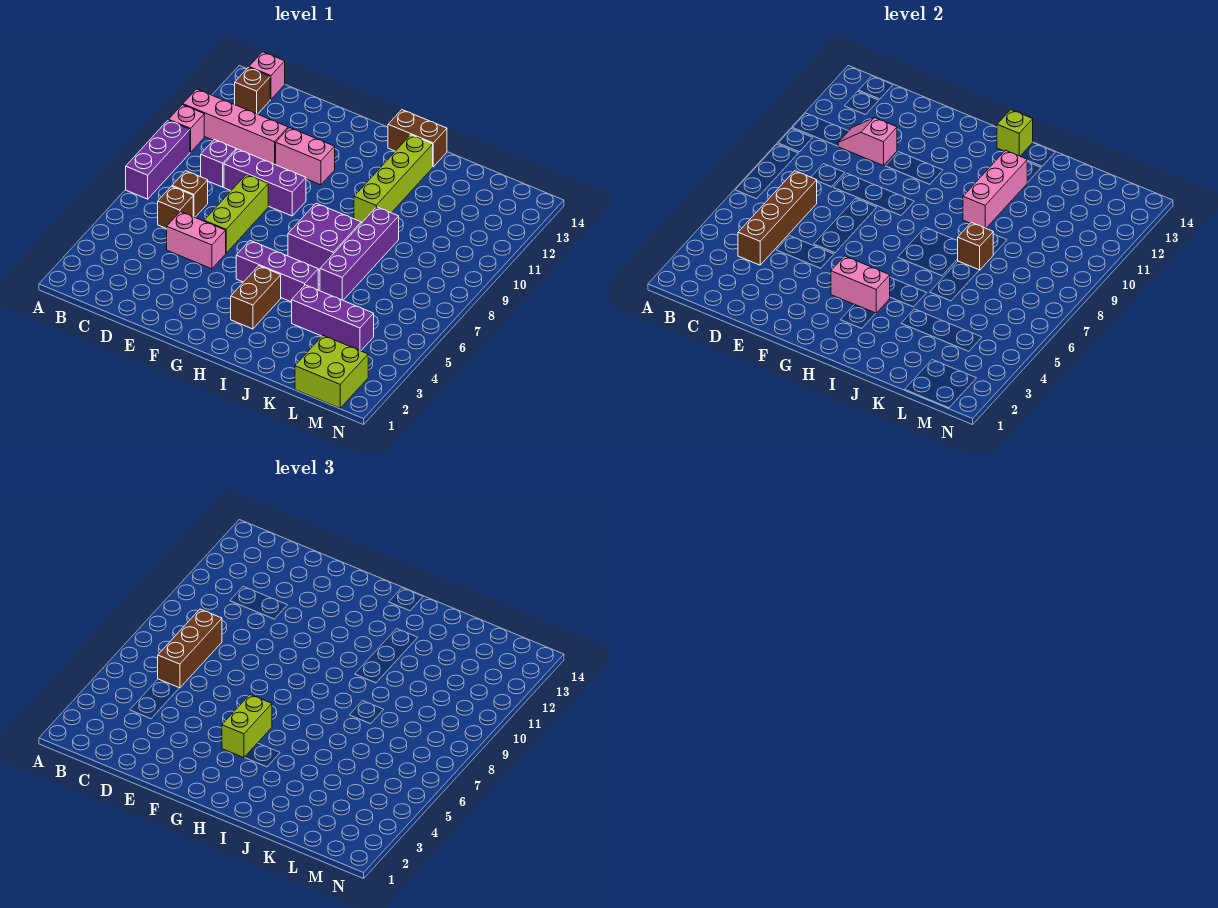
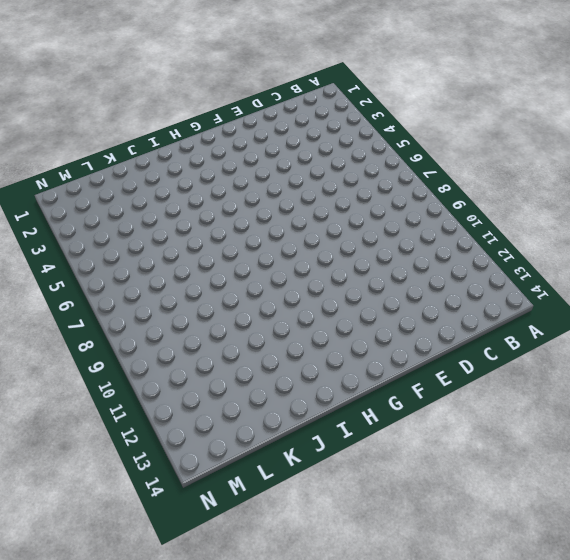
none -> purple brick A7:A9 level 1
none -> pink brick A10 level 1
none -> pink brick A11:D11 level 1

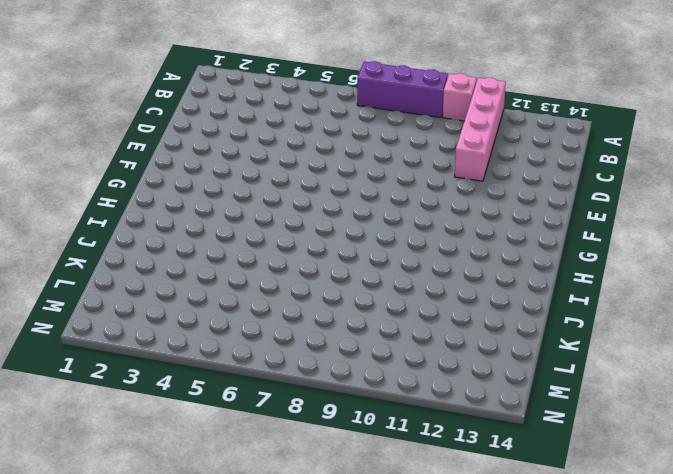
none -> brown brick B13 level 1
none -> pink brick B14 level 1
none -> brown brick C6 level 1

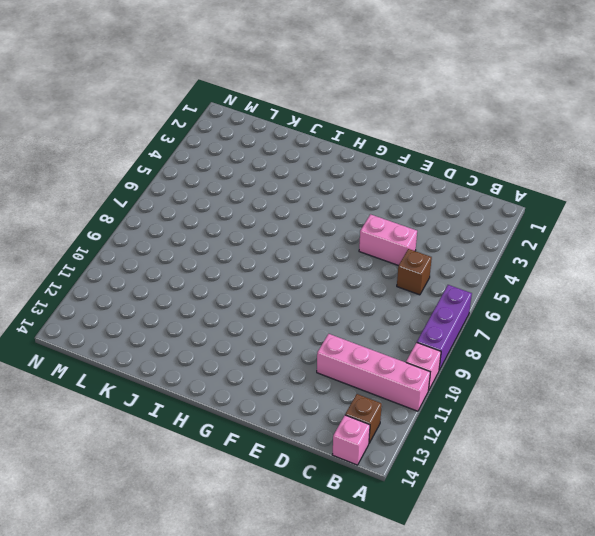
none -> brown brick C7 level 1
none -> purple brick C9 level 1
none -> purple brick D9:F9 level 1

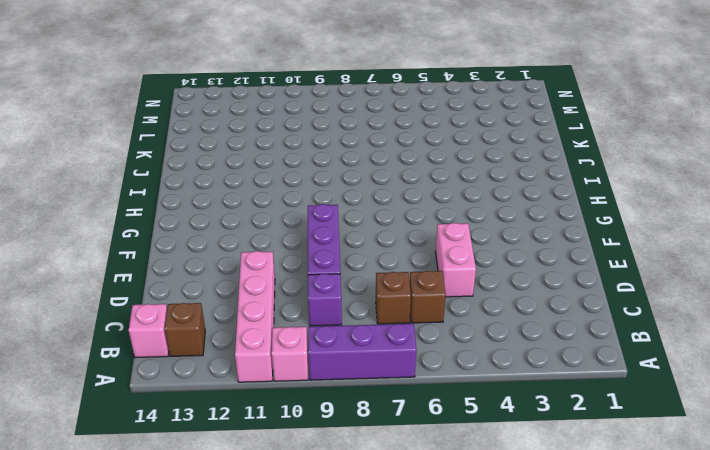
none -> lime brick E6:E8 level 1
none -> pink brick E11:F11 level 1
none -> purple brick G5:I5 level 1

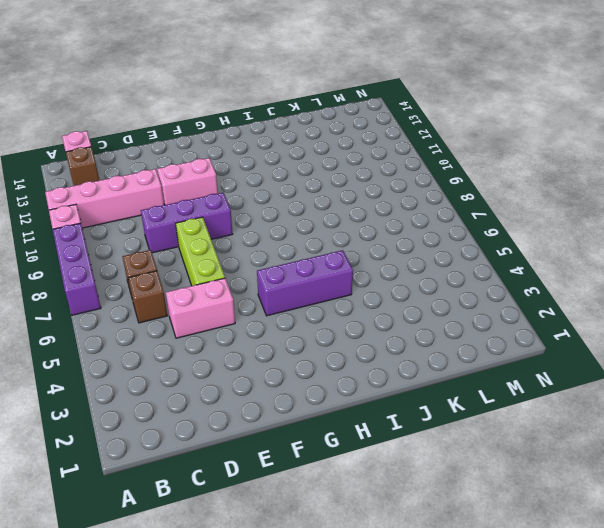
none -> purple brick C9 level 1
none -> brown brick H3:H4 level 1
none -> purple brick H7:I8 level 1

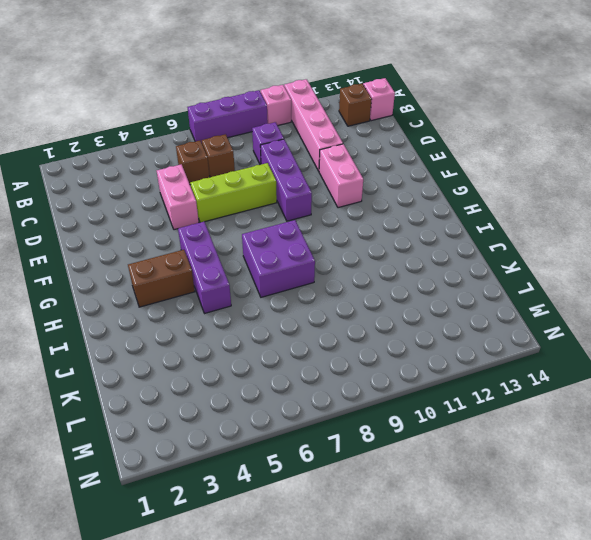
none -> brown brick H14:I14 level 1
none -> lime brick I10:I13 level 1
none -> purple brick J4:L4 level 1

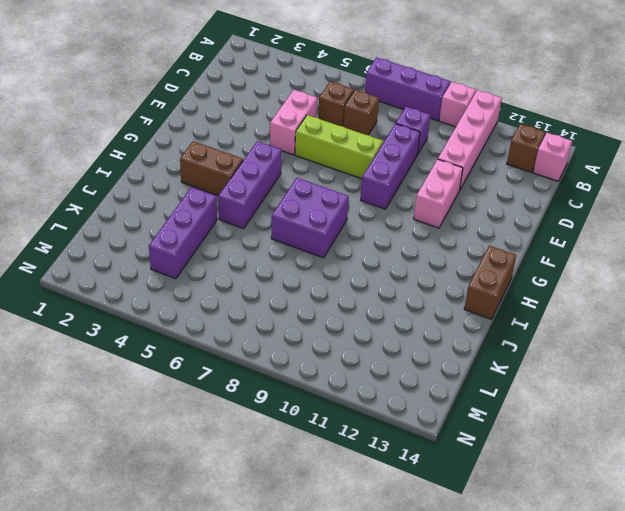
none -> lime brick I10:I13 level 1
none -> purple brick J6:J9 level 1
none -> lime brick L1:M2 level 1

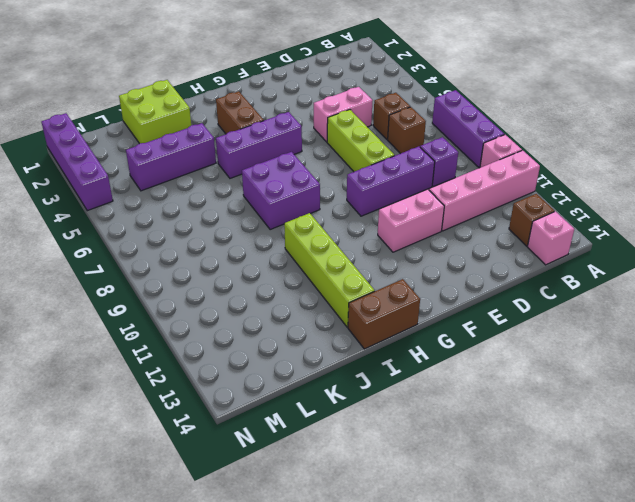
lime brick J1:K2 level 1 -> lime brick L1:M2 level 1
purple brick N1:N4 level 1 -> purple brick J6:J9 level 1
none -> brown brick C4:C7 level 2
none -> pink slope C11:D11 level 2 top D
none -> pink brick G4:H4 level 2

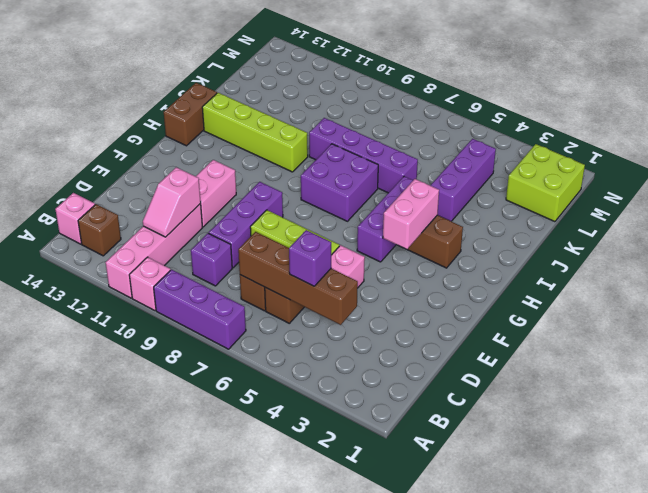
purple brick C5 level 3 -> none
none -> lime brick H14 level 2
none -> pink brick I10:I12 level 2
none -> brown brick J8 level 2

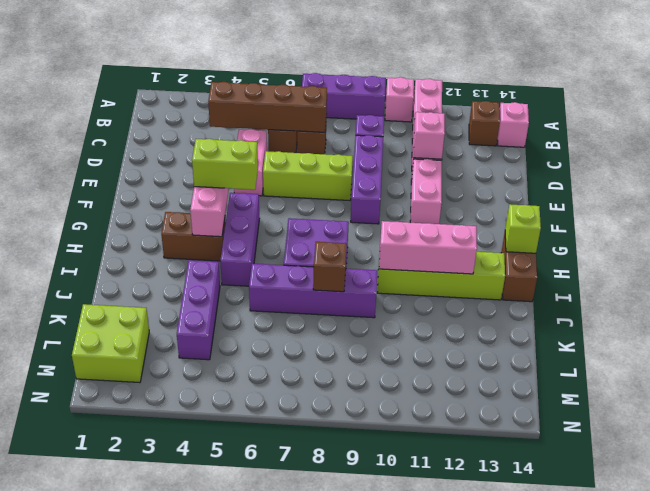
none -> brown brick C6:C8 level 3

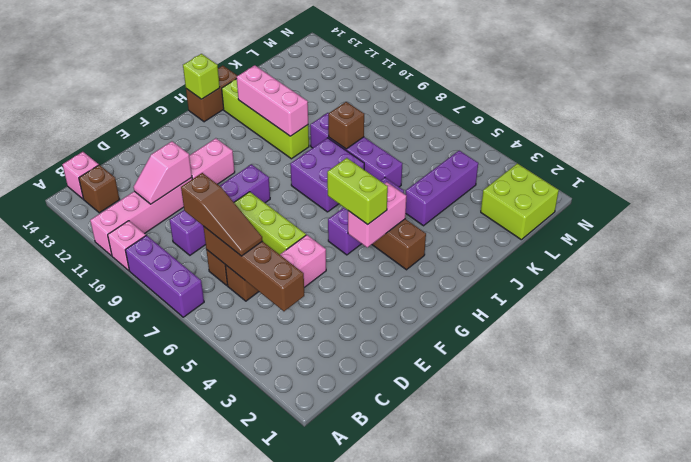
brown slope C6:C8 level 3 top 8 -> brown brick C6:C8 level 3

